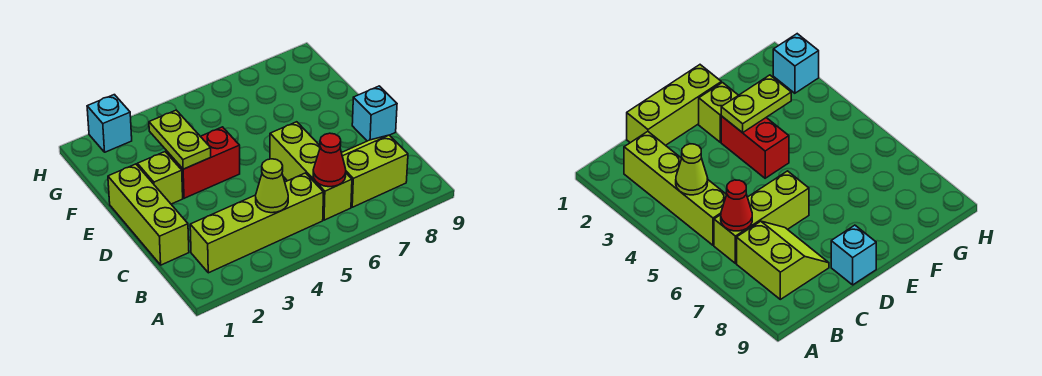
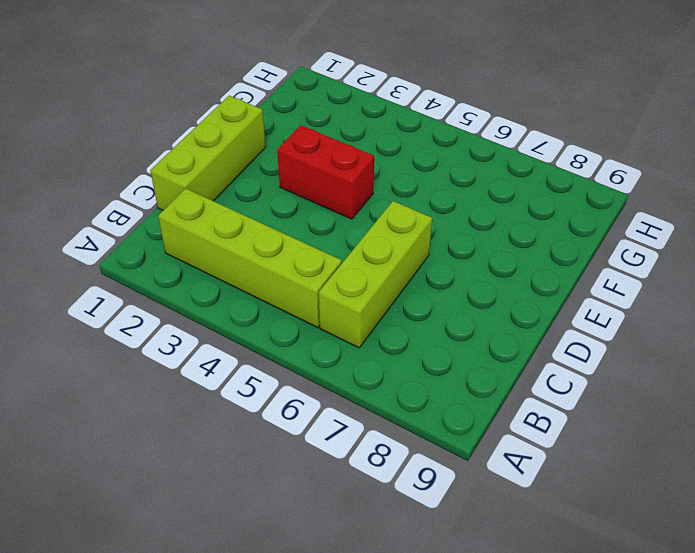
none -> lime slope B7:C8 level 1 top B
none -> cyan brick D9 level 1

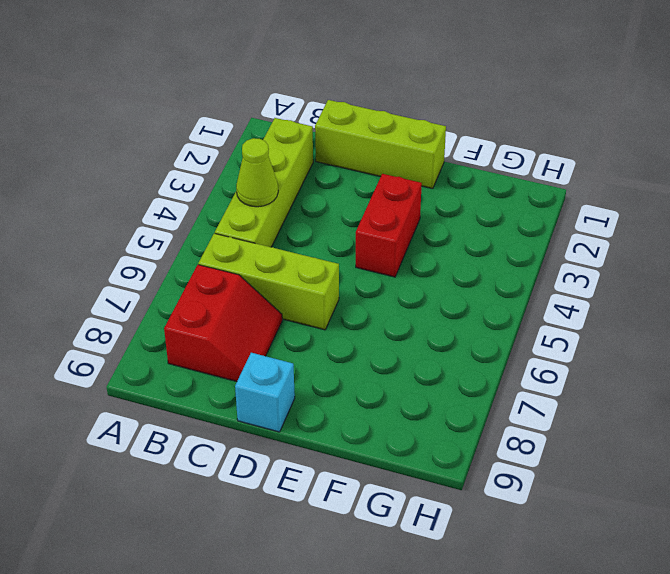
red slope B7:C8 level 1 top B -> lime slope B7:C8 level 1 top B
none -> lime brick E2 level 1
none -> cyan brick H2 level 1

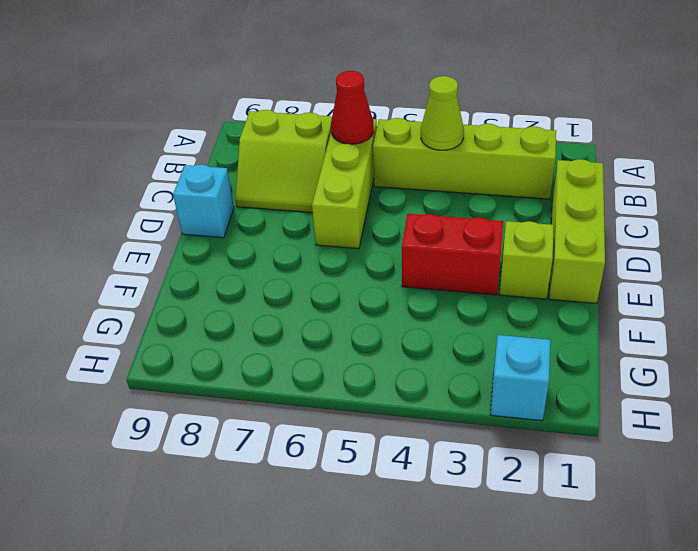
none -> lime plate E3:F3 level 2

